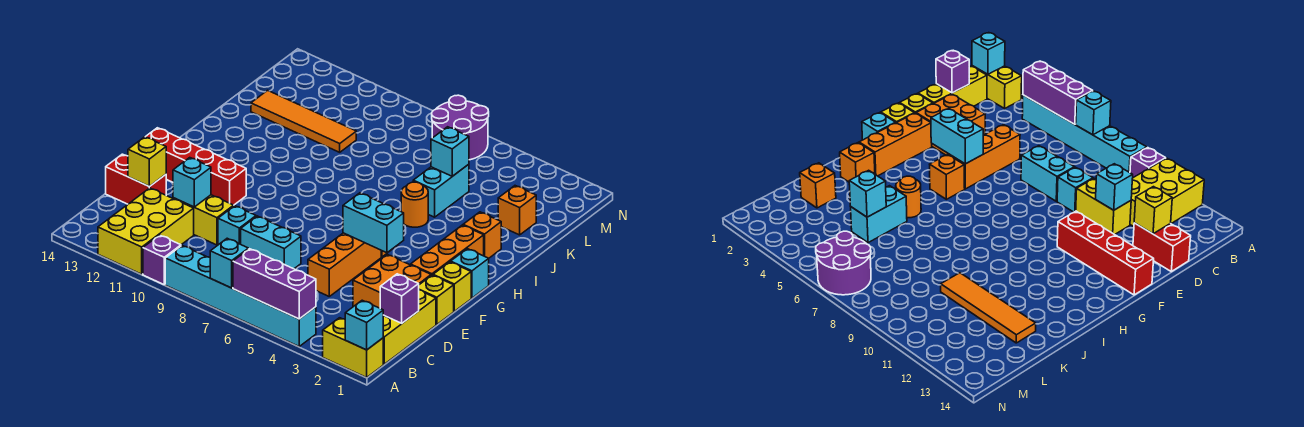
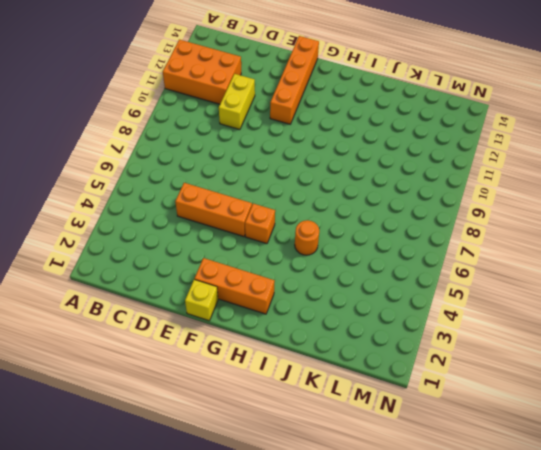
orange brick A11:C12 level 1 -> yellow brick A11:C12 level 1
orange brick F11:F14 level 1 -> red brick F11:F14 level 1
none -> yellow brick A1:A2 level 1
none -> cyan brick A4:A9 level 1
none -> purple brick A10 level 1
none -> yellow brick B1:D1 level 1

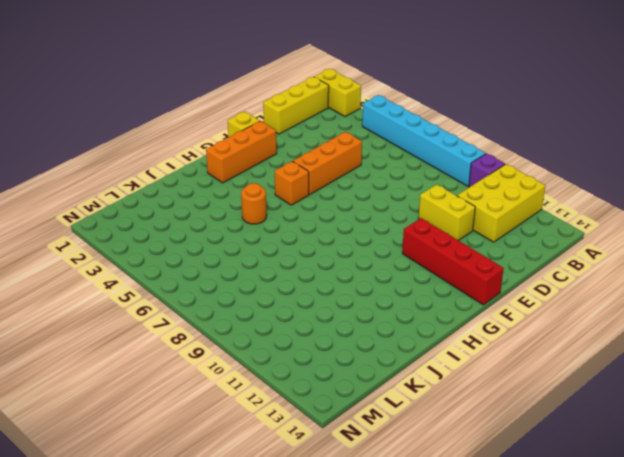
none -> orange brick D2:E3 level 1
none -> cyan brick D7:D8 level 1
none -> cyan brick D9 level 1
none -> red brick D13:D14 level 1

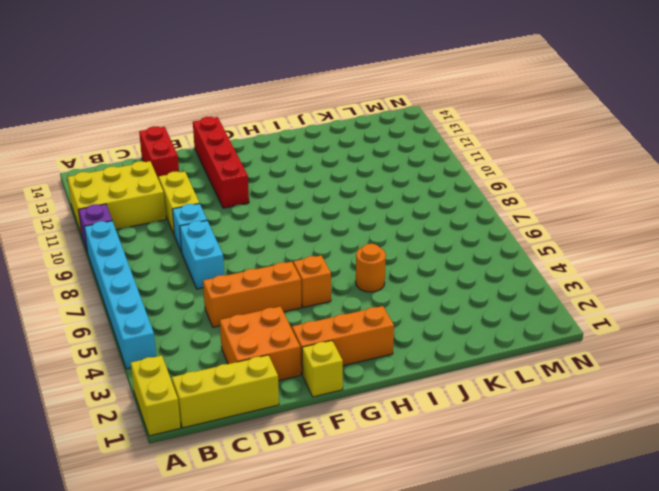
none -> yellow brick E1 level 1
none -> cyan brick G1 level 1
none -> orange brick I2 level 1
none -> cyan brick J5:K5 level 1

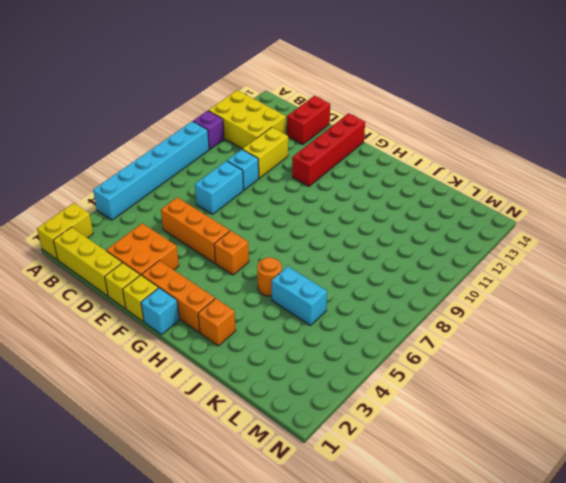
none -> orange brick K2 level 1
none -> orange tile K10:K13 level 1
none -> purple round brick M6:N7 level 1
none -> cyan brick A1 level 2

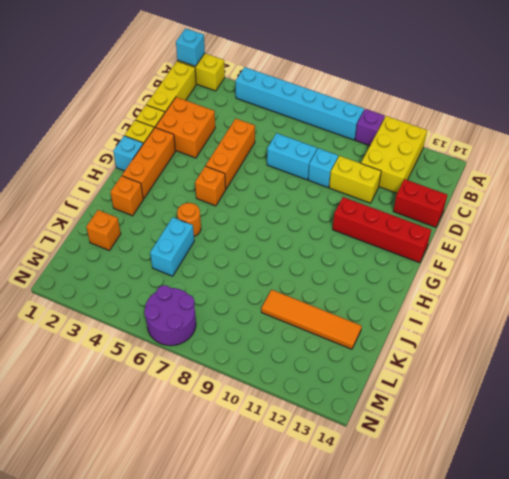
none -> purple brick A4:A6 level 2
none -> cyan brick A7 level 2
none -> purple brick C1 level 2
none -> cyan brick D11 level 2

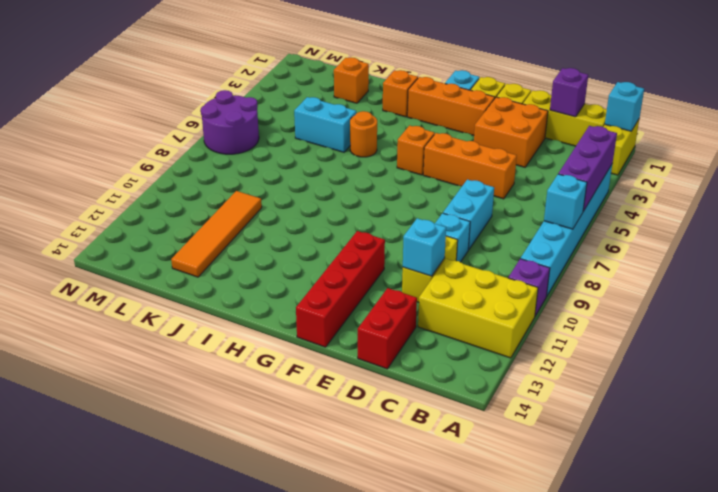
none -> yellow brick D13 level 2
none -> cyan brick F4:F5 level 2
none -> cyan brick K5 level 2

